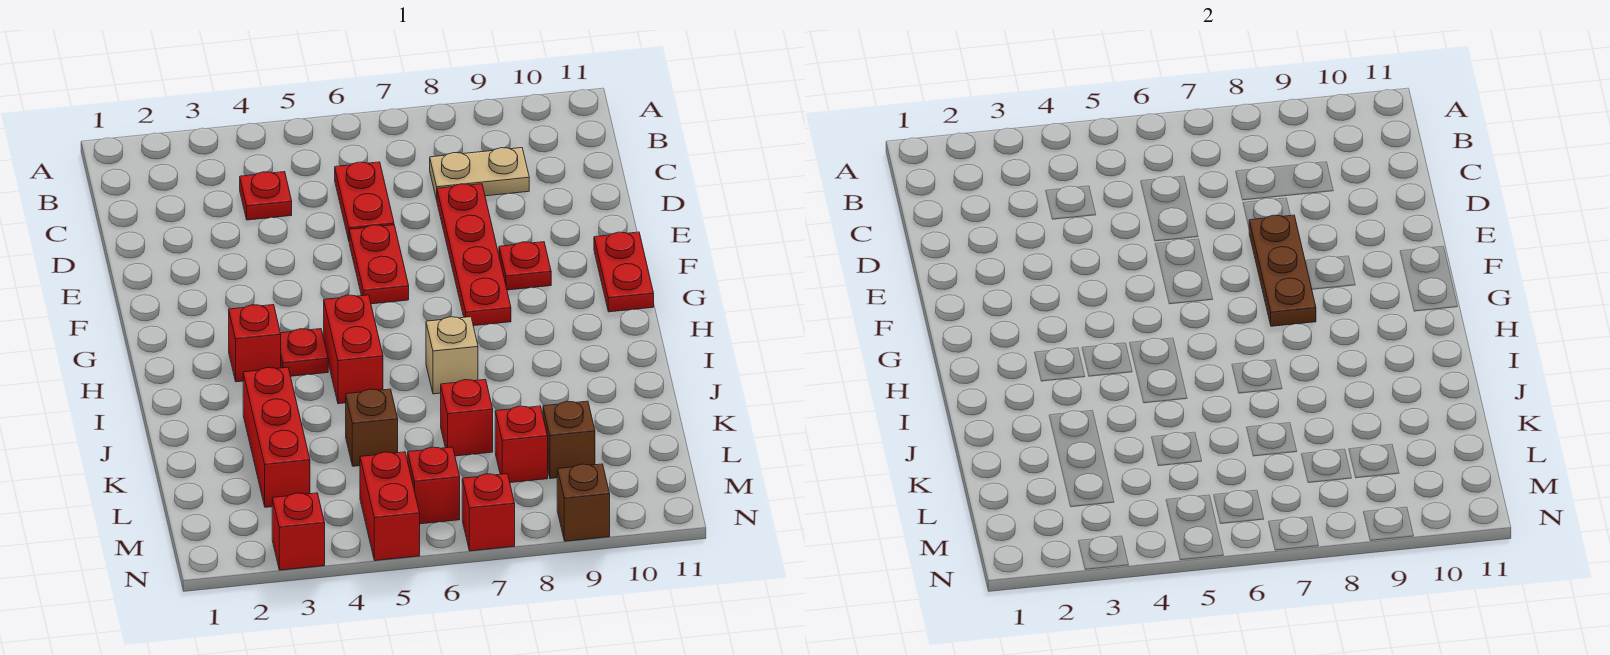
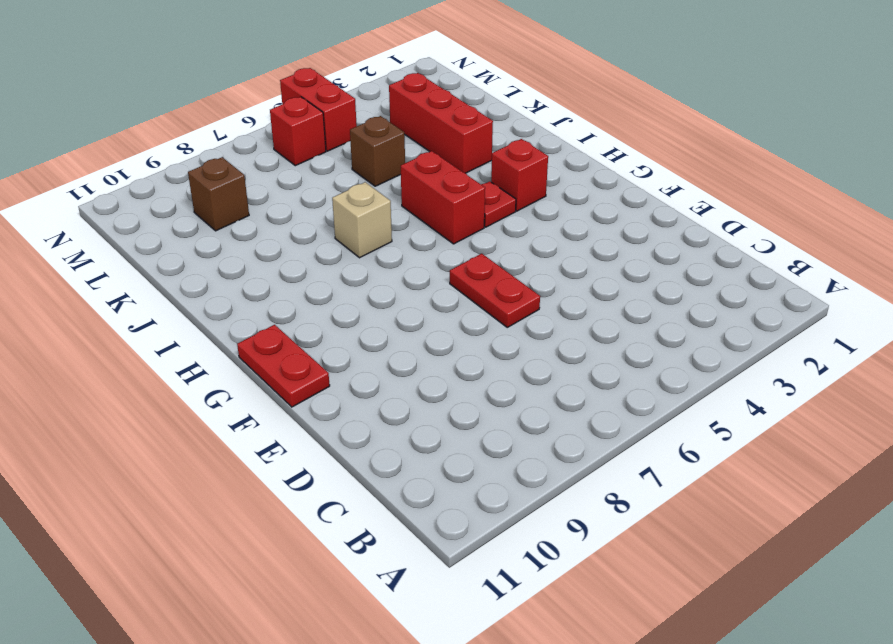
none -> red plate C4 level 1
none -> red plate C6:D6 level 1
none -> tan plate C8:C9 level 1

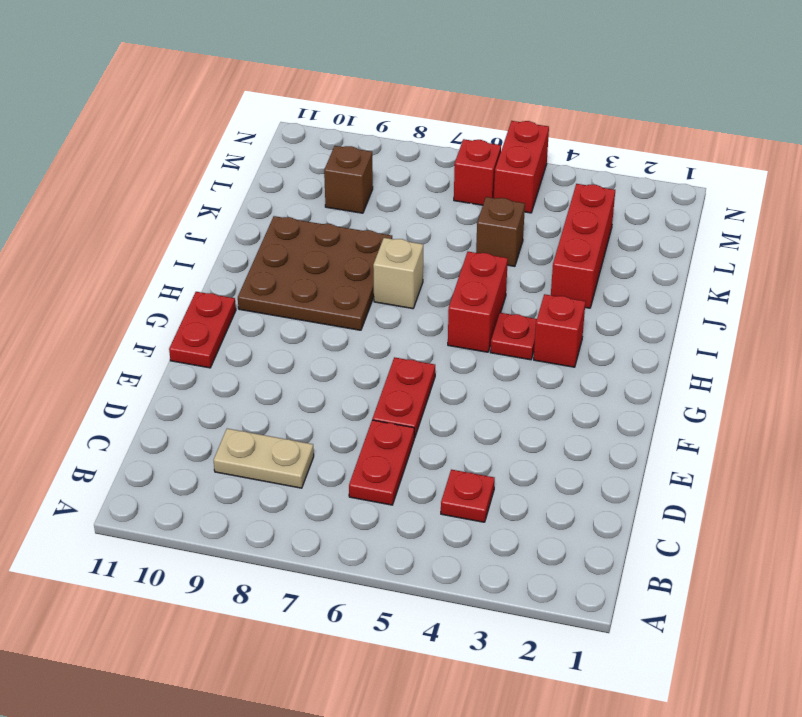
brown plate H8:J10 level 1 -> none
none -> red plate D8:G8 level 1
none -> red plate F9 level 1
none -> red brick K7 level 1

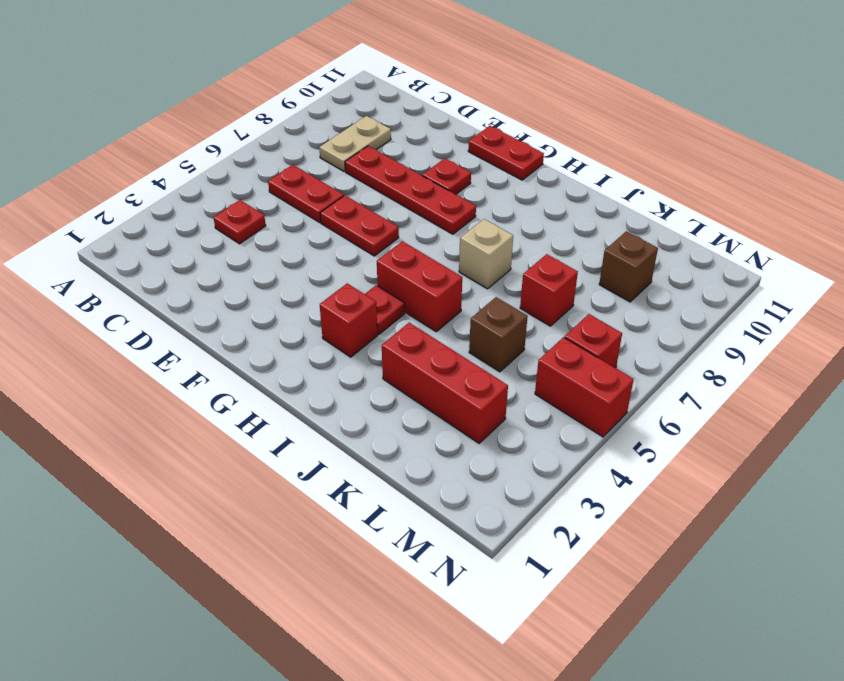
none -> red brick L8 level 1
none -> red brick N3 level 1
none -> red brick N7 level 1

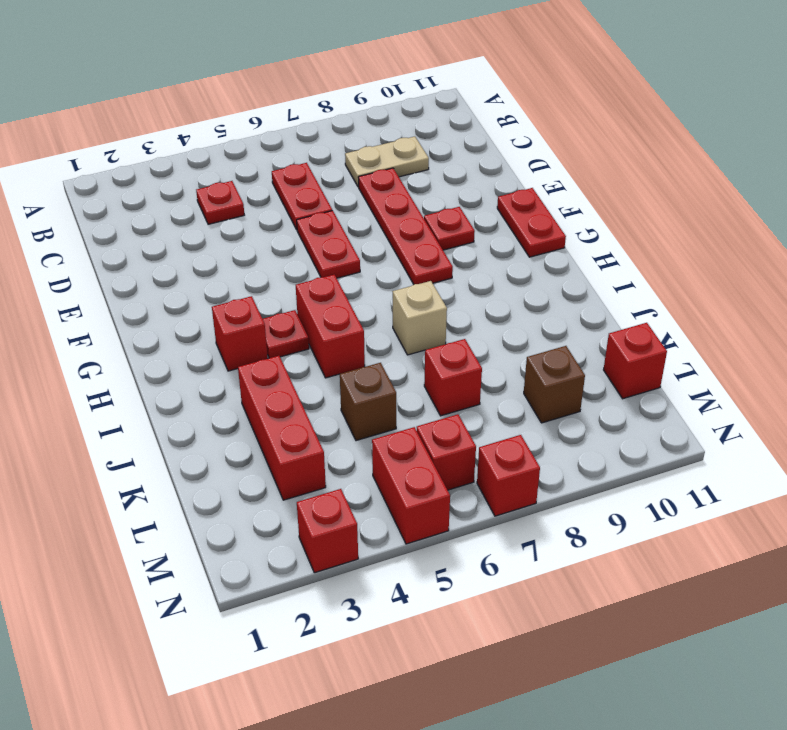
red brick L11 level 1 -> red brick L8 level 1
none -> brown brick N9 level 1
none -> brown plate E8:G8 level 2

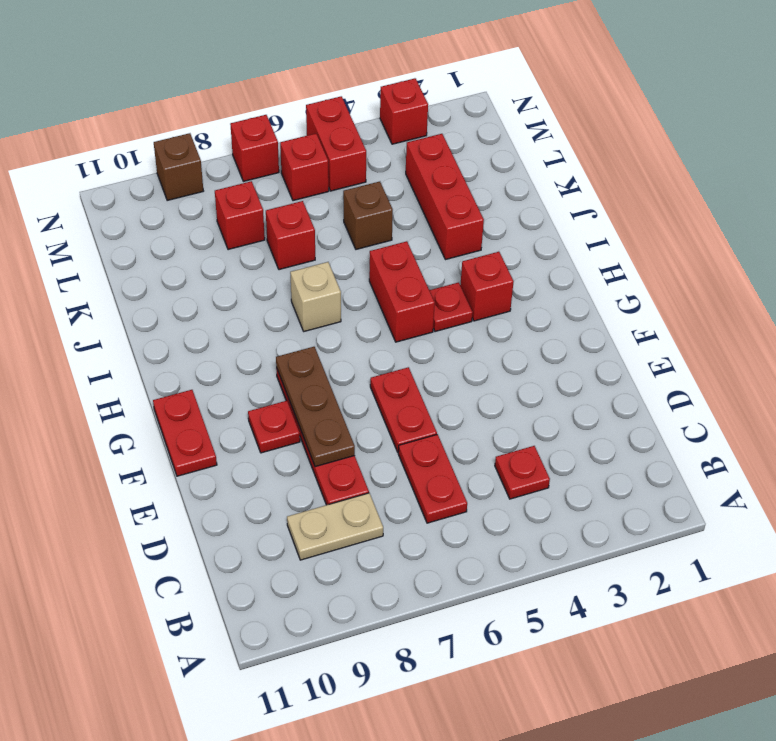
none -> brown brick L9 level 1

